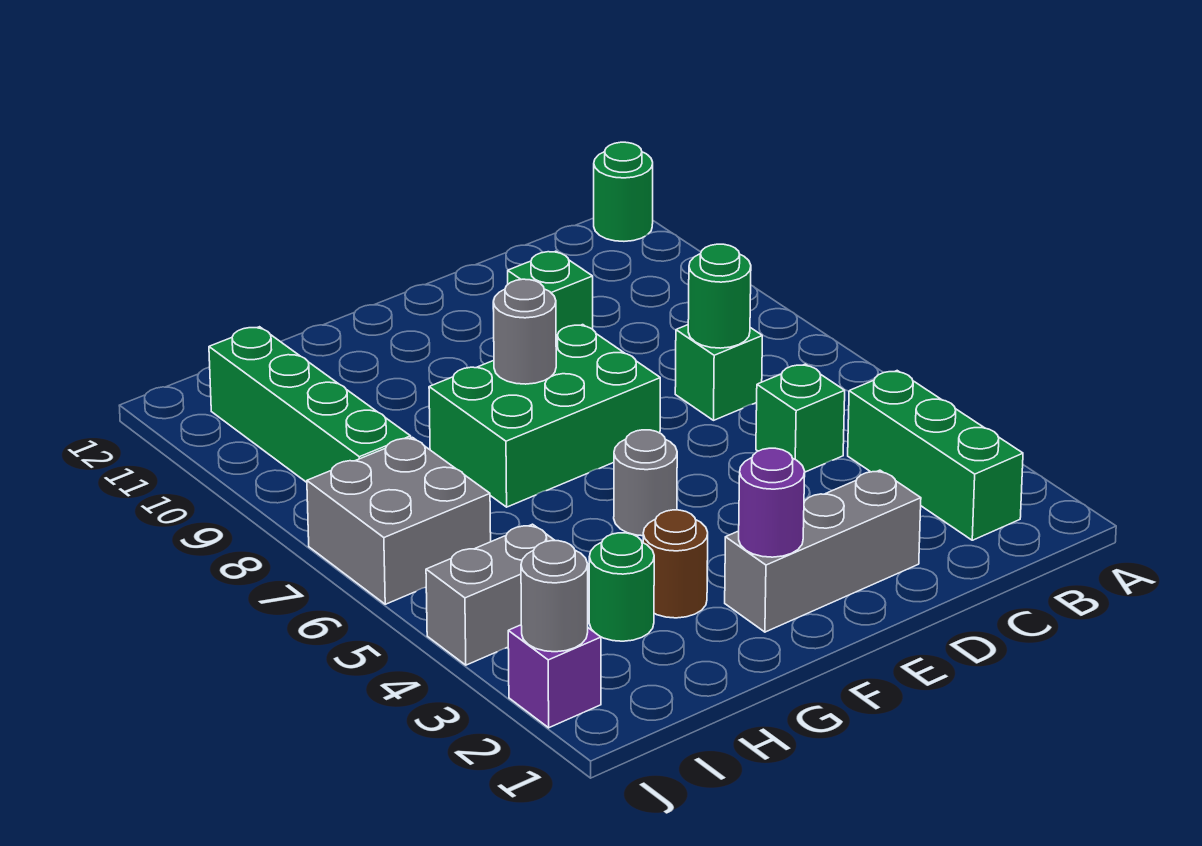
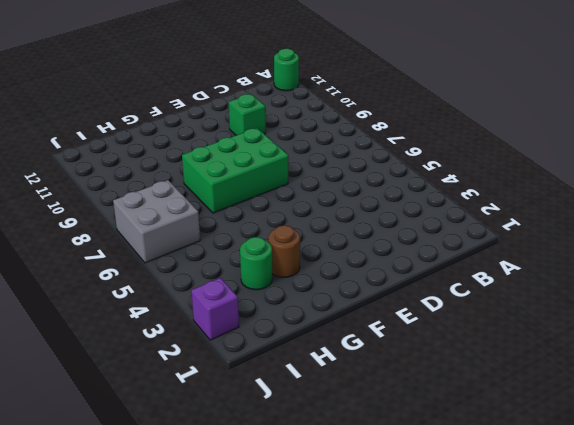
none -> green brick B2:B4 level 1
none -> green brick C5 level 1
none -> green brick C7 level 1

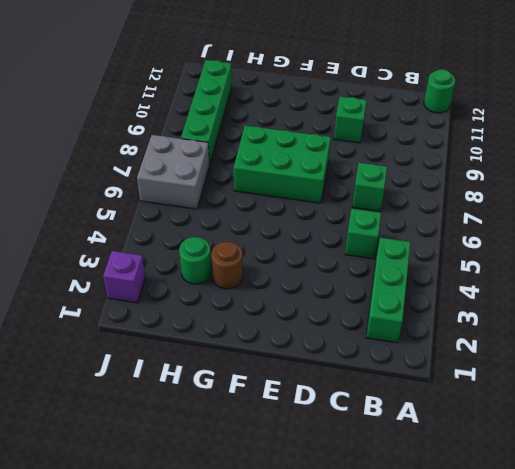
none -> grey brick D2:F2 level 1
none -> grey round brick F5 level 1
none -> grey brick I4:J4 level 1

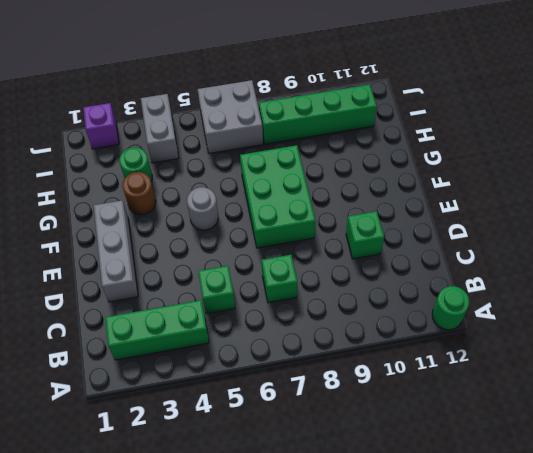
none -> green round brick C7 level 2
none -> purple round brick F2 level 2
none -> grey round brick F8 level 2

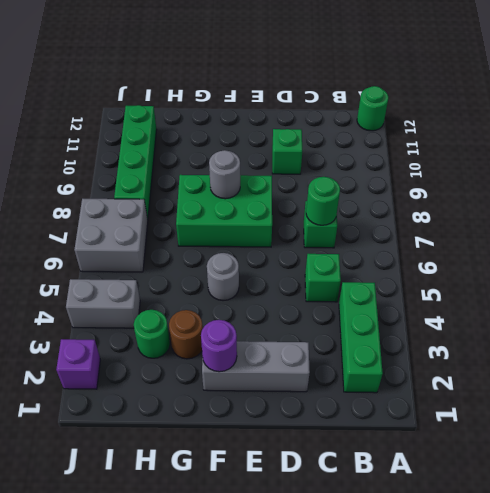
none -> grey round brick J2 level 2

